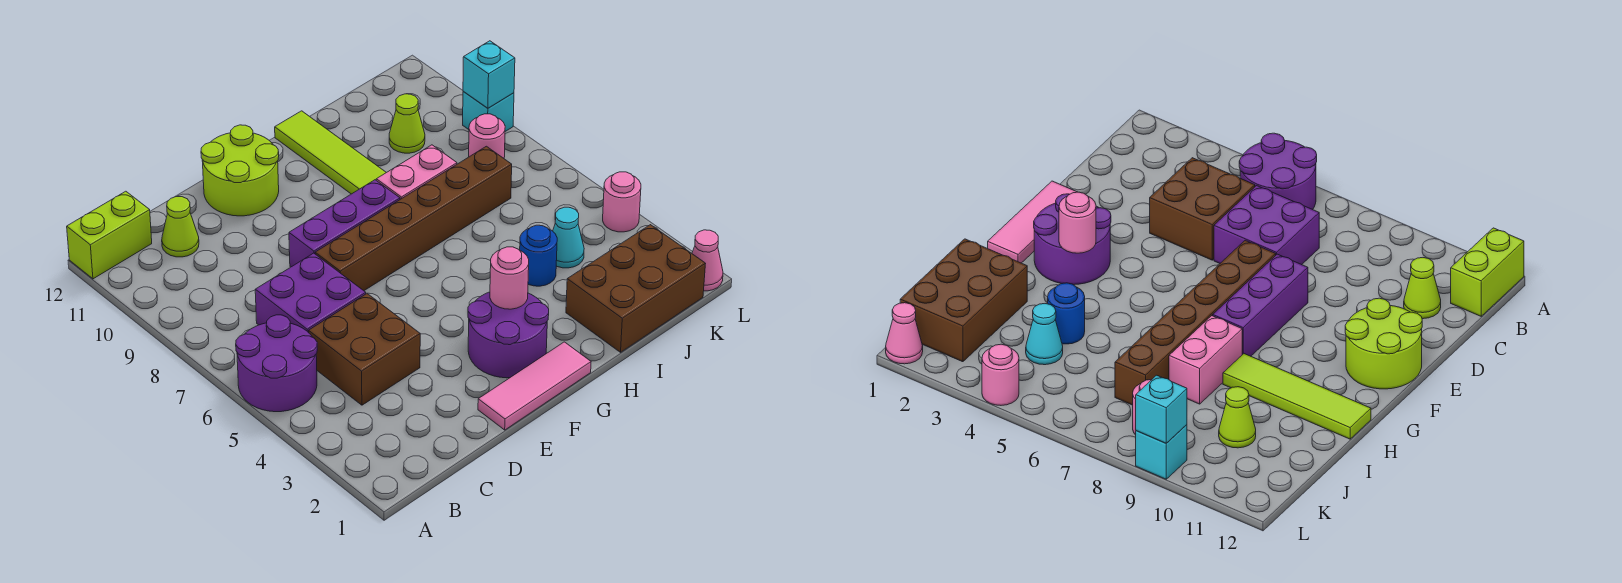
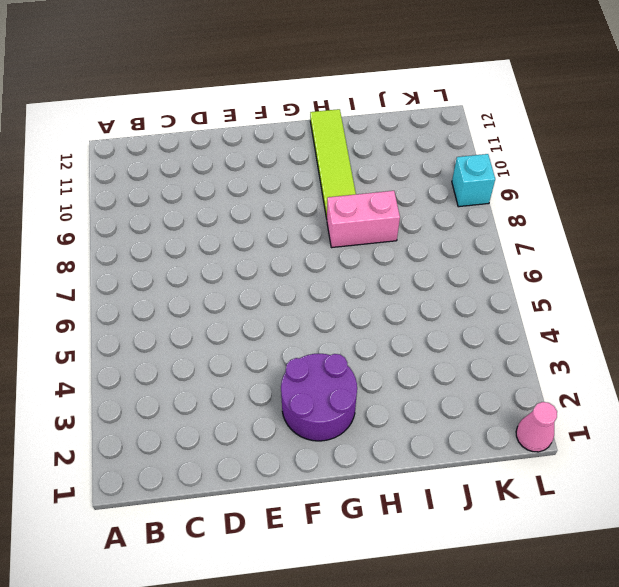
none -> purple round brick A5:B6 level 1
none -> lime brick A12:B12 level 1
none -> brown brick C4:D5 level 1

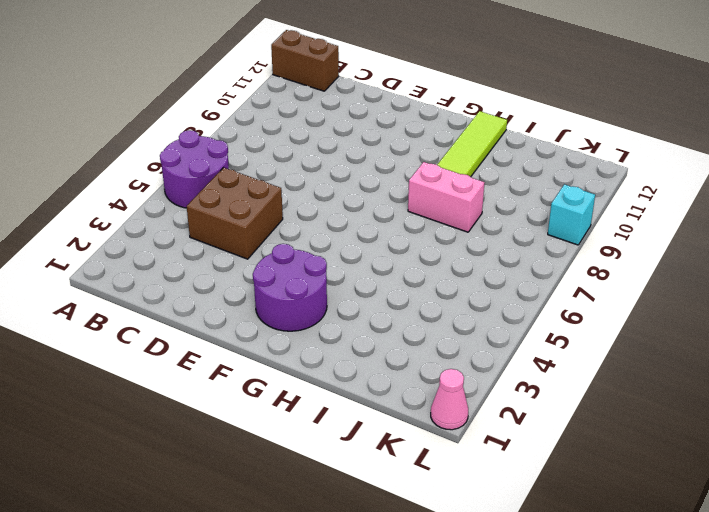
brown brick A12:B12 level 1 -> lime brick A12:B12 level 1
none -> purple brick C6:D7 level 1
none -> lime cone C11 level 1
none -> pink tile E1:G1 level 1

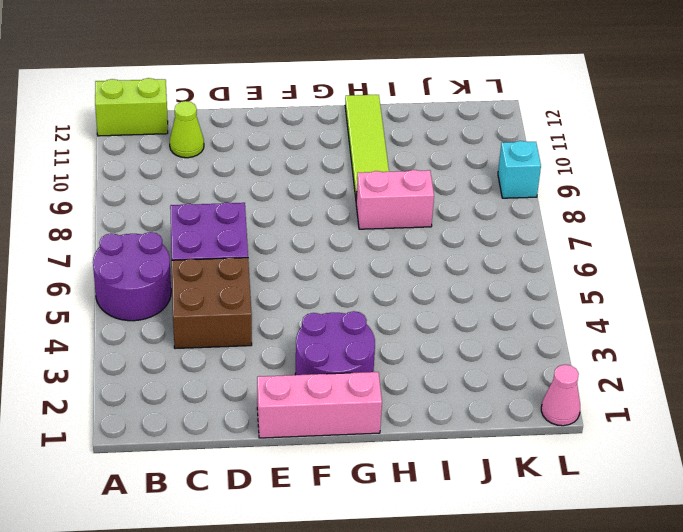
pink brick E1:G1 level 1 -> pink tile E1:G1 level 1
none -> brown brick E7:J7 level 1
none -> purple brick E8:G8 level 1
none -> lime round brick E11:F12 level 1

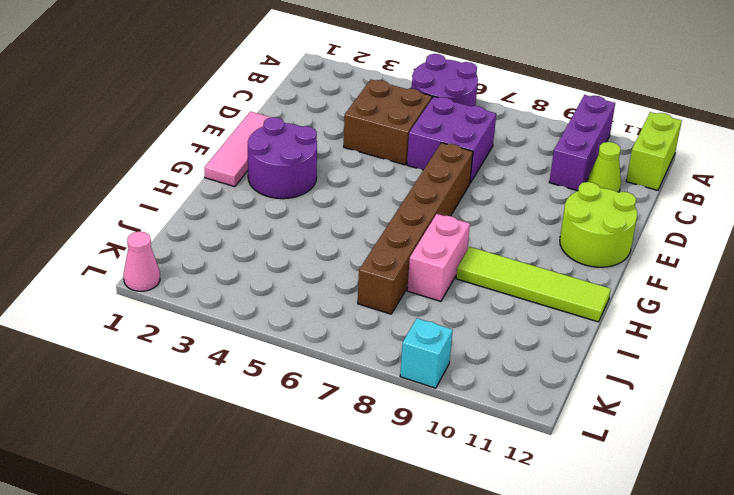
purple brick A10:C10 level 1 -> purple brick E8:G8 level 1
none -> brown brick I1:K2 level 1
none -> blue round brick I4 level 1
none -> cyan cone J4 level 1

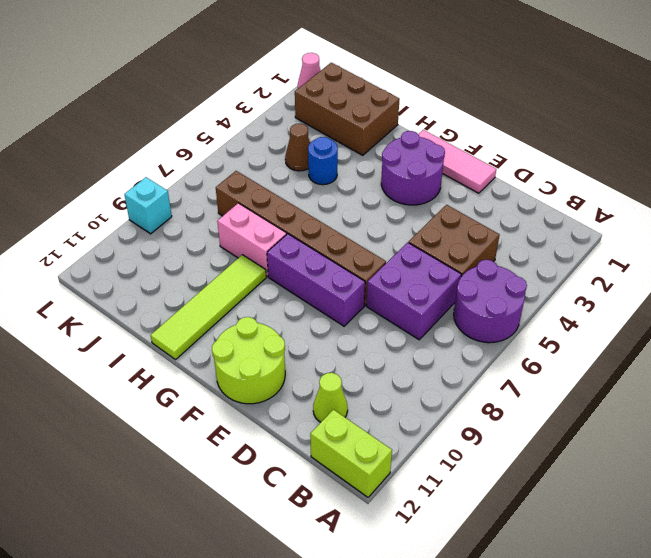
brown cone J4 level 1 -> cyan cone J4 level 1
none -> lime cone J10 level 1
none -> pink round brick K8 level 1
none -> pink round brick L4 level 1

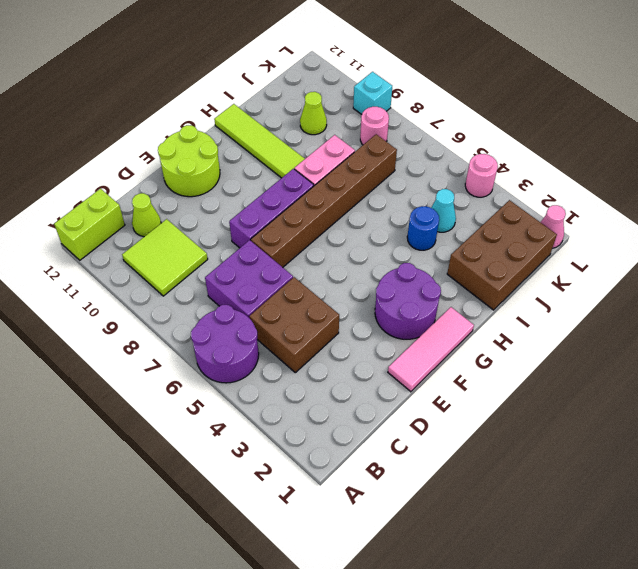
lime tile B9:C10 level 1 -> none
none -> pink round brick G3 level 2
none -> cyan brick L9 level 2

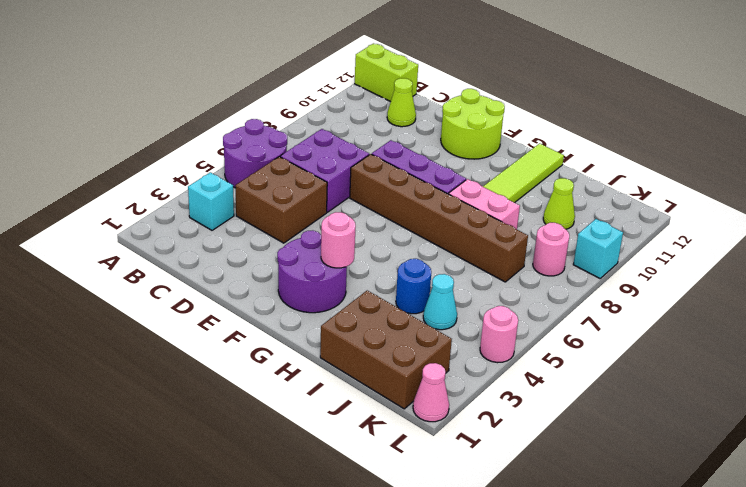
cyan brick B3 level 1 -> cyan brick L9 level 2
none -> pink tile E1:G1 level 1

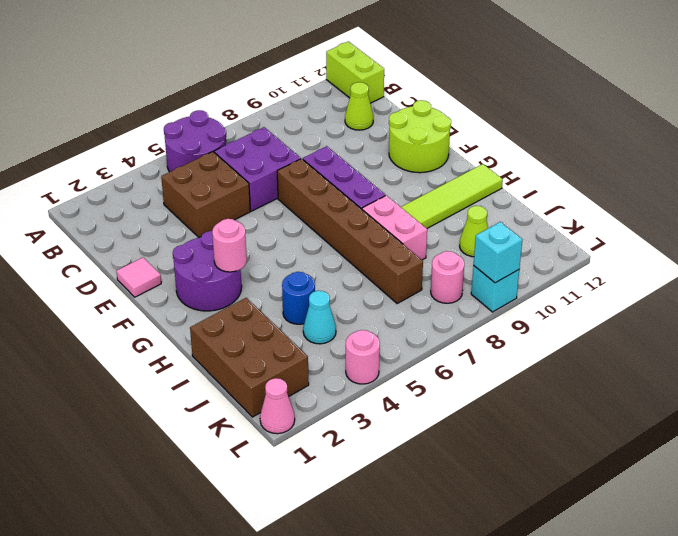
pink tile E1 level 1 -> pink tile E1:G1 level 1

